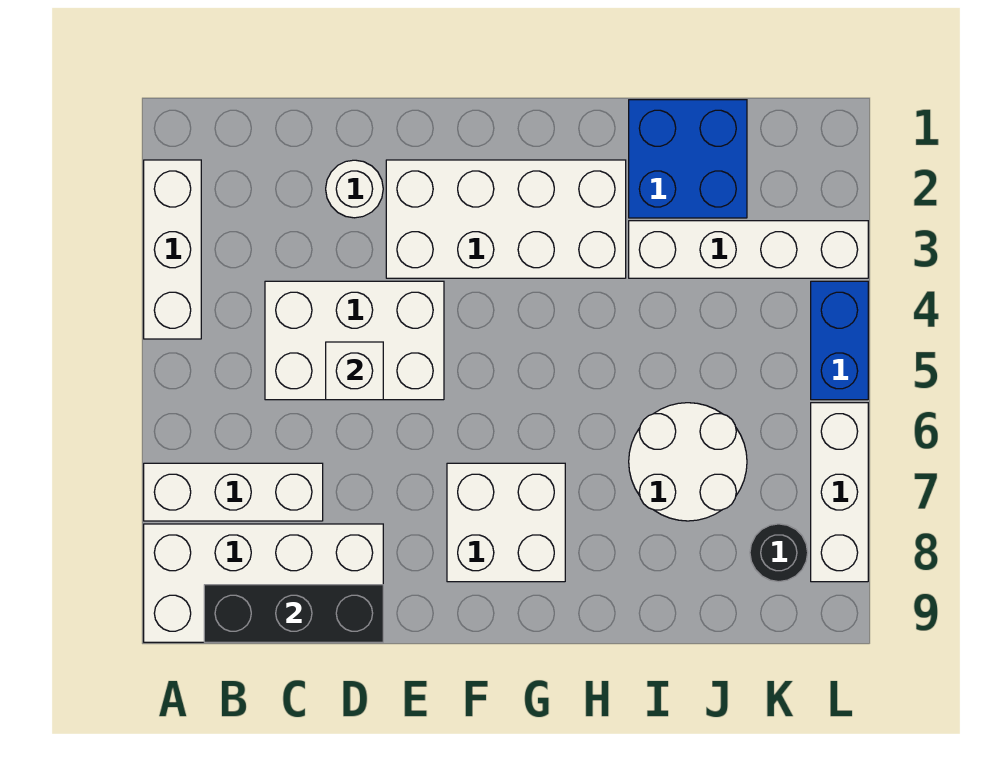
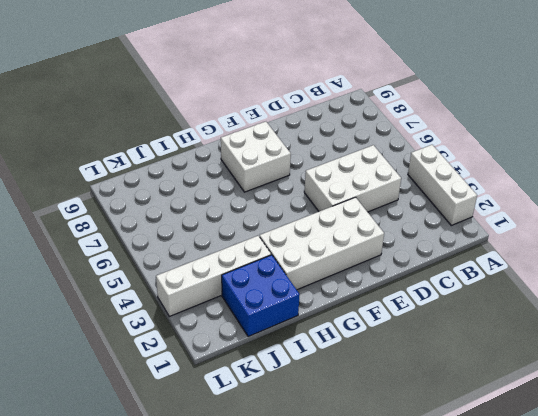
none -> white brick A7:C7 level 1
none -> white brick A8:D9 level 1
none -> white round brick D2 level 1

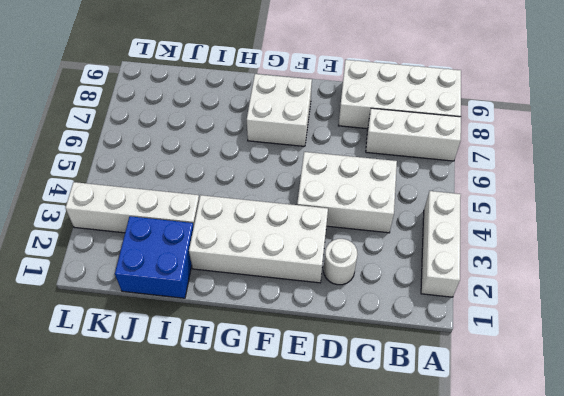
none -> white round brick I6:J7 level 1
none -> black round brick K8 level 1
none -> blue brick L4:L5 level 1

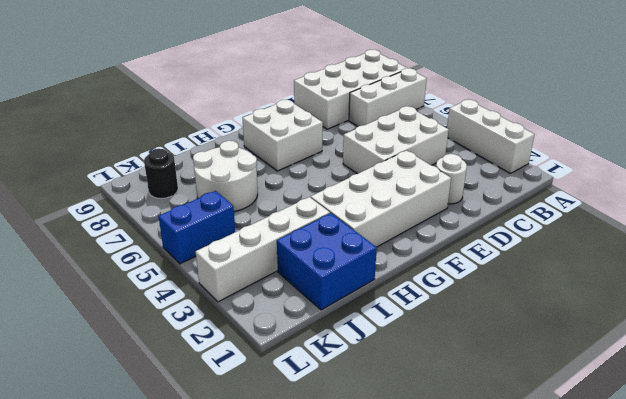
blue brick K5:L5 level 1 -> blue brick L4:L5 level 1
none -> white brick L6:L8 level 1
none -> black brick B9:D9 level 2
none -> white brick D5 level 2

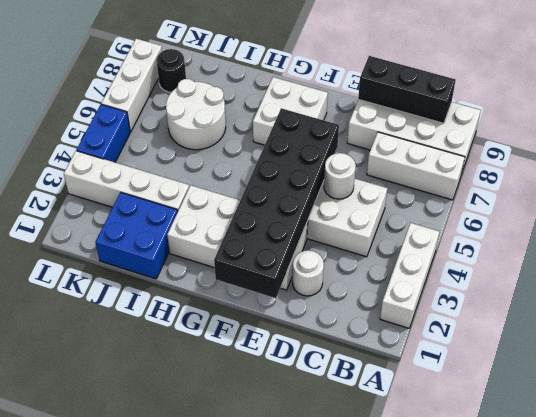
white round brick D5 level 2 -> white brick D5 level 2
black brick E1:F6 level 2 -> none

